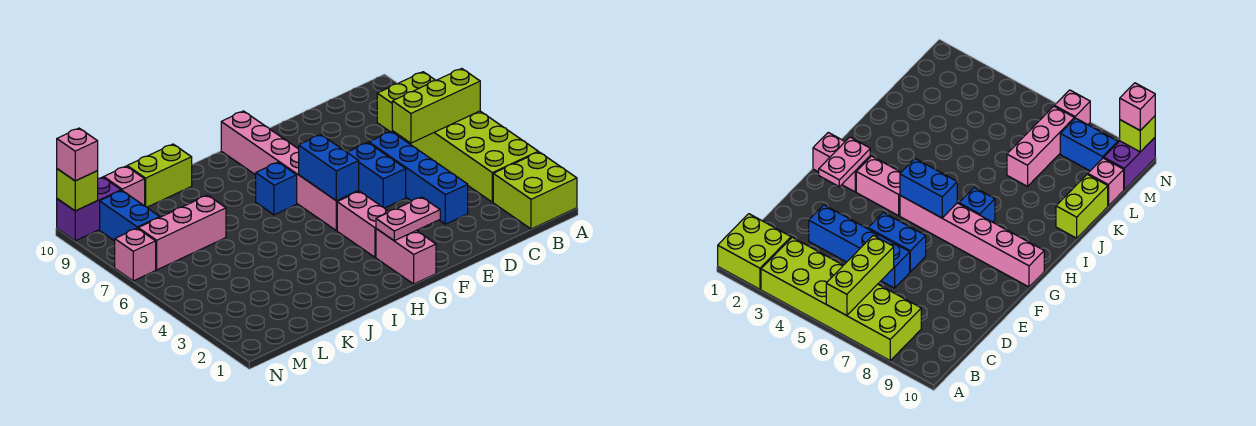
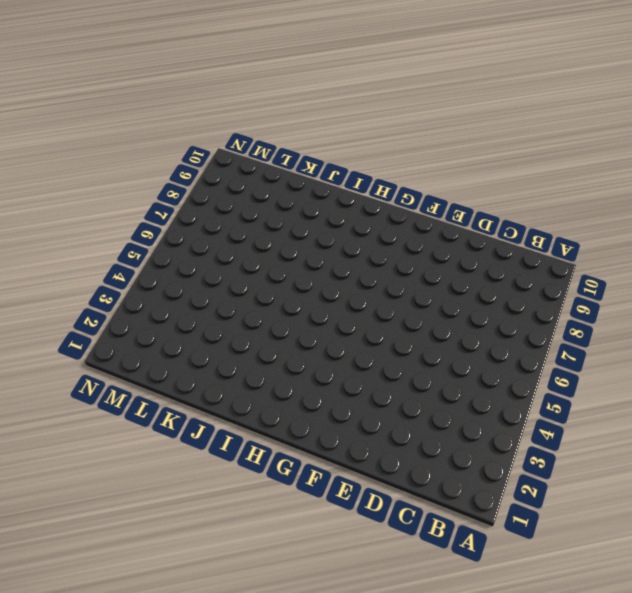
none -> lime brick A1:B2 level 1
none -> lime brick A3:B8 level 1
none -> blue brick D3:D6 level 1

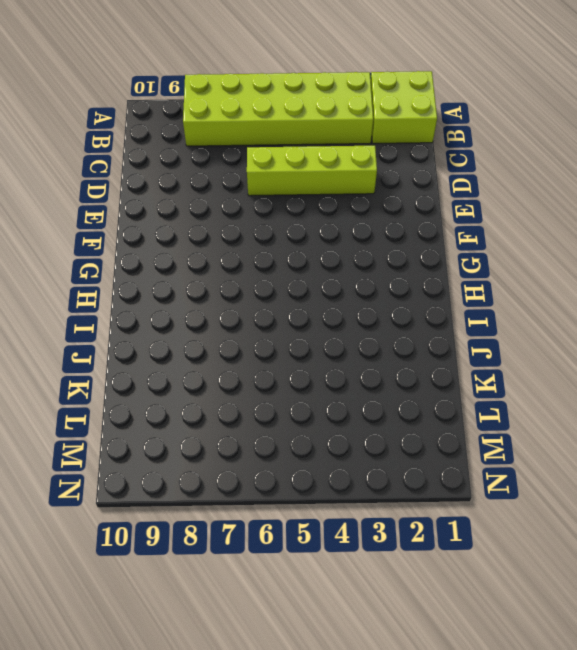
lime brick D3:D6 level 1 -> blue brick D3:D6 level 1
none -> blue brick E5:E6 level 1
none -> pink brick G1:G2 level 1
none -> pink brick G3:G4 level 1

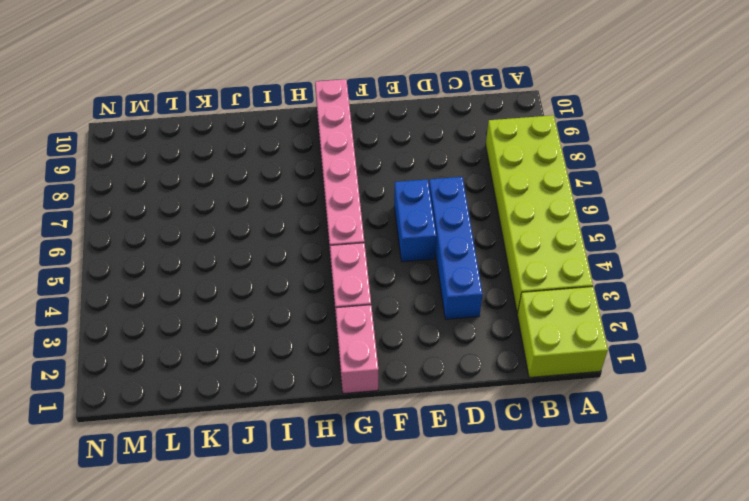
none -> blue brick H7 level 1
none -> lime brick J10:K10 level 1
none -> pink brick K7:M7 level 1

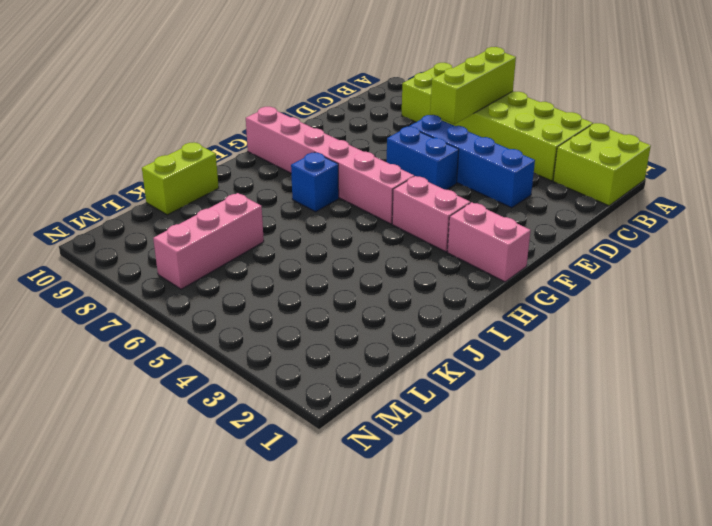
none -> pink brick L10 level 1
none -> blue brick M8:M9 level 1
none -> purple brick M10:N10 level 1

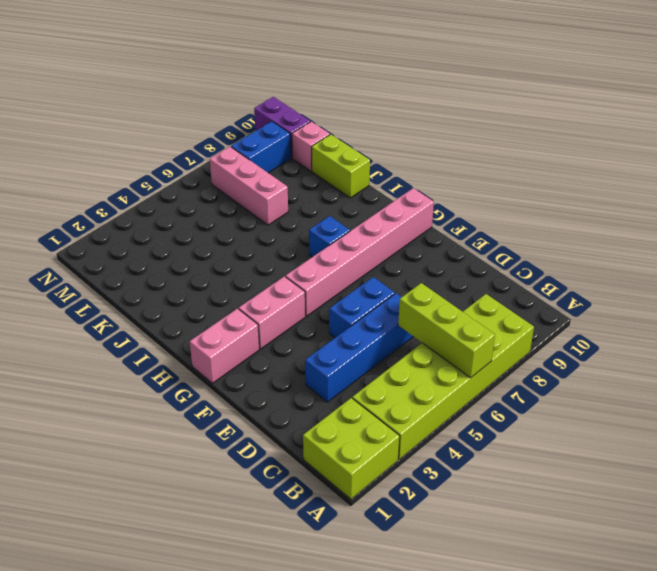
none -> pink brick N7 level 1
none -> pink plate F2:G2 level 2
none -> blue brick G5:G6 level 2

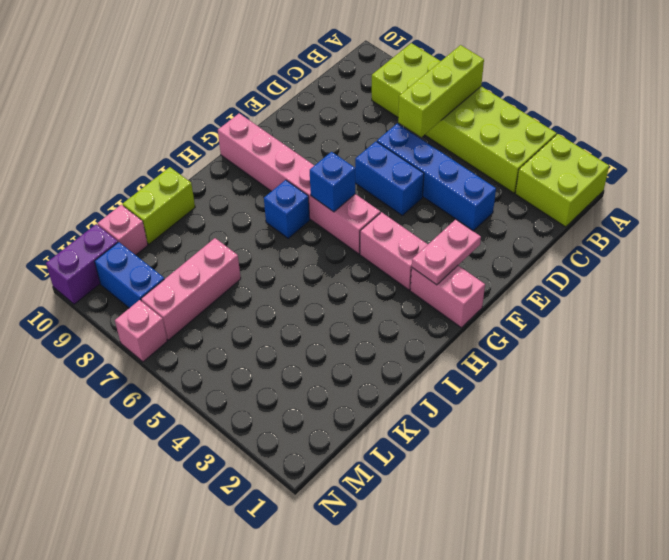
blue brick G6 level 2 -> blue brick G5:G6 level 2
none -> lime brick N10 level 2
none -> pink brick N10 level 3

